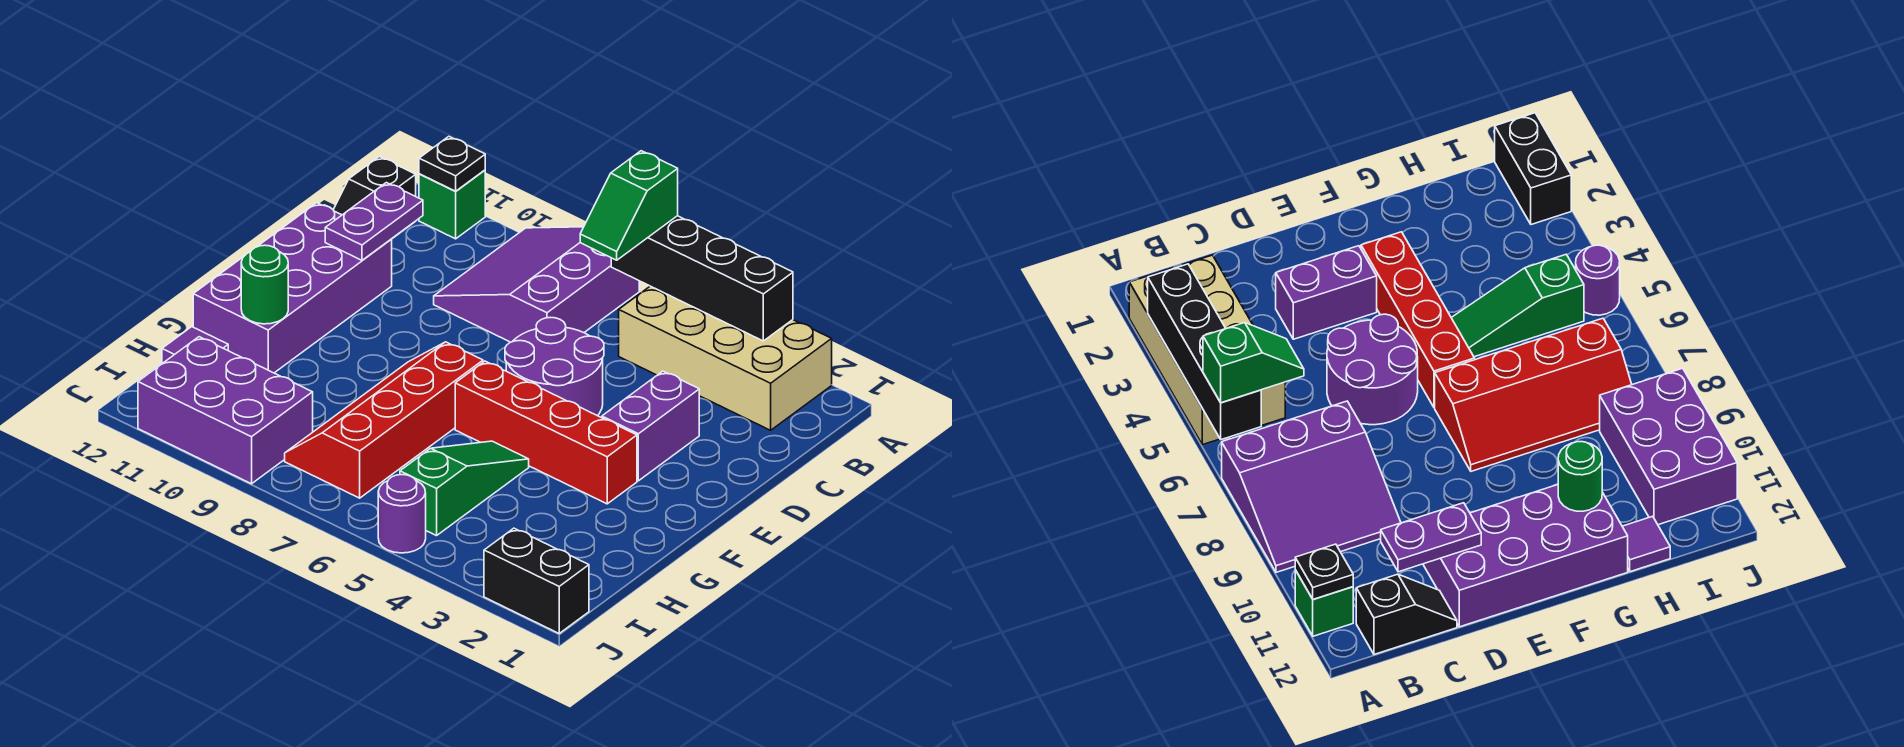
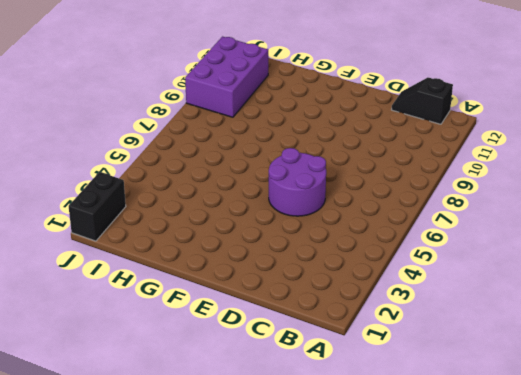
none -> tan brick A2:B5 level 1
none -> purple slope A7:C9 level 1 top 7
none -> green brick A11 level 1

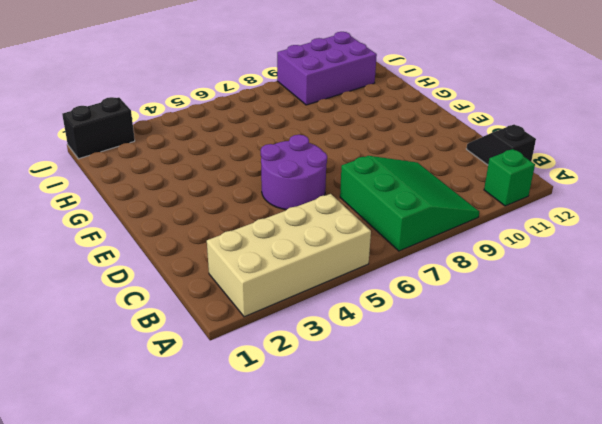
green slope A7:C9 level 1 top 7 -> purple slope A7:C9 level 1 top 7
none -> purple brick D3:E3 level 1
none -> purple brick D11:G12 level 1
none -> red brick F3:F6 level 1

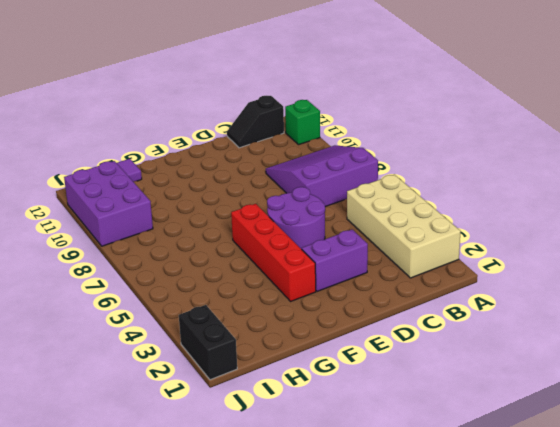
none -> purple brick D11:G12 level 1
none -> red slope F7:I8 level 1 top 7
none -> green slope G5:I5 level 1 top I

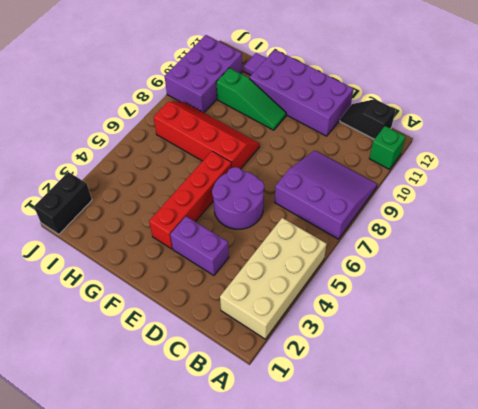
green slope F10:H10 level 1 top H -> green slope G5:I5 level 1 top I
none -> purple round brick J5 level 1
none -> black brick A3:A6 level 2
none -> black plate A11 level 2

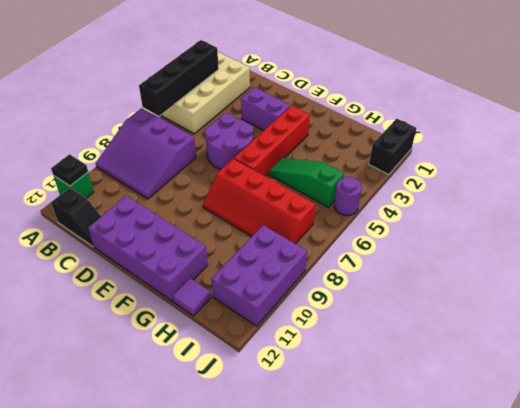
none -> purple plate C11:D11 level 2
none -> green round brick G11 level 2
none -> green slope A6:B6 level 3 top A

